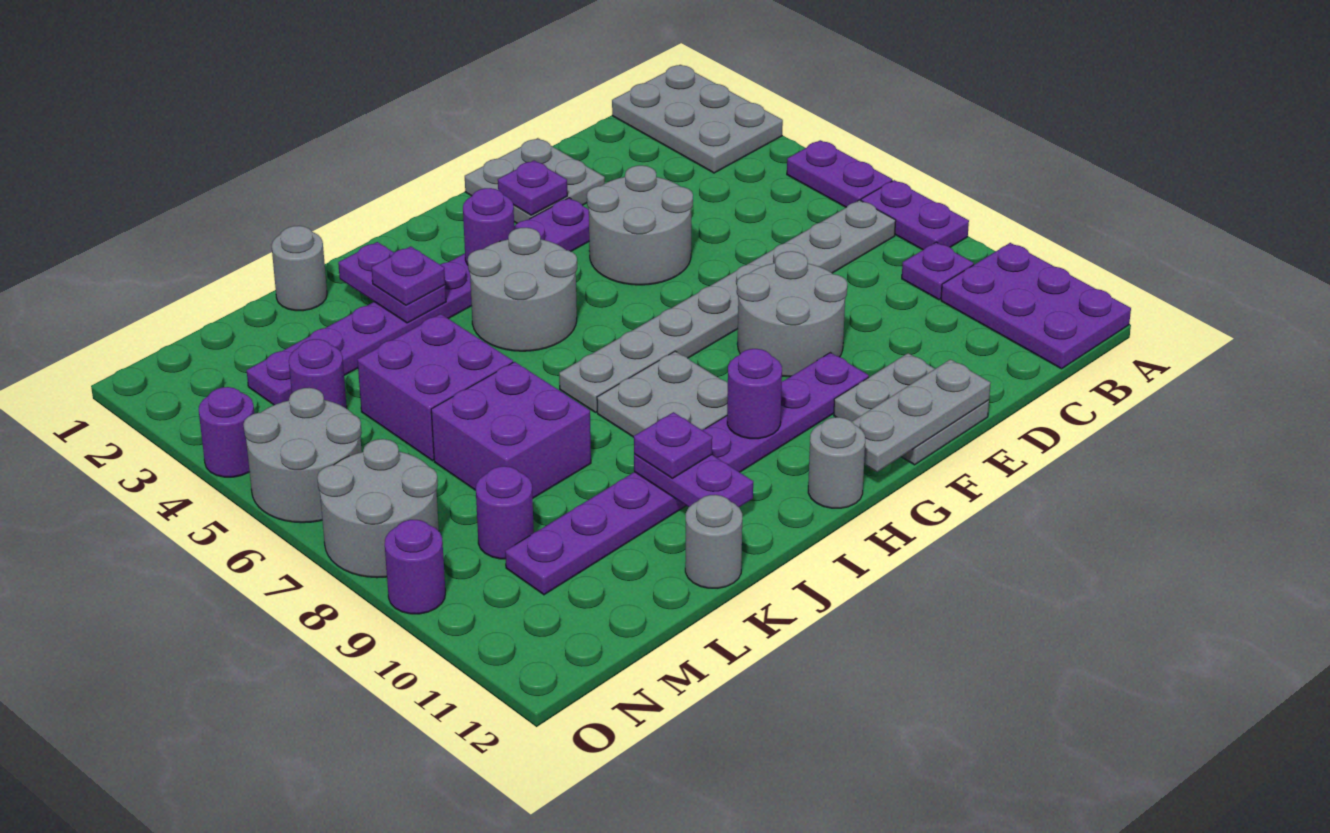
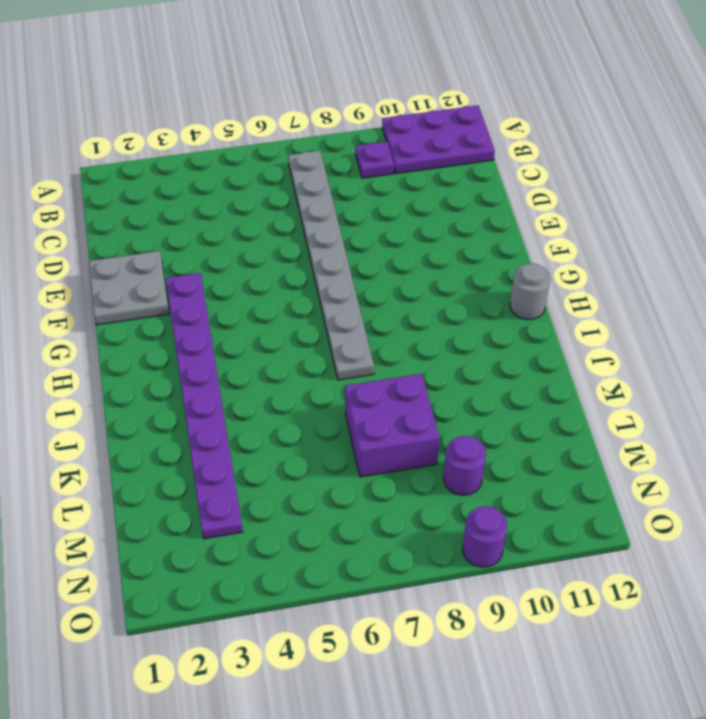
none -> grey plate A1:B3 level 1
none -> purple plate A5:A6 level 1
none -> purple plate A7:A8 level 1
none -> grey round brick E4:F5 level 1

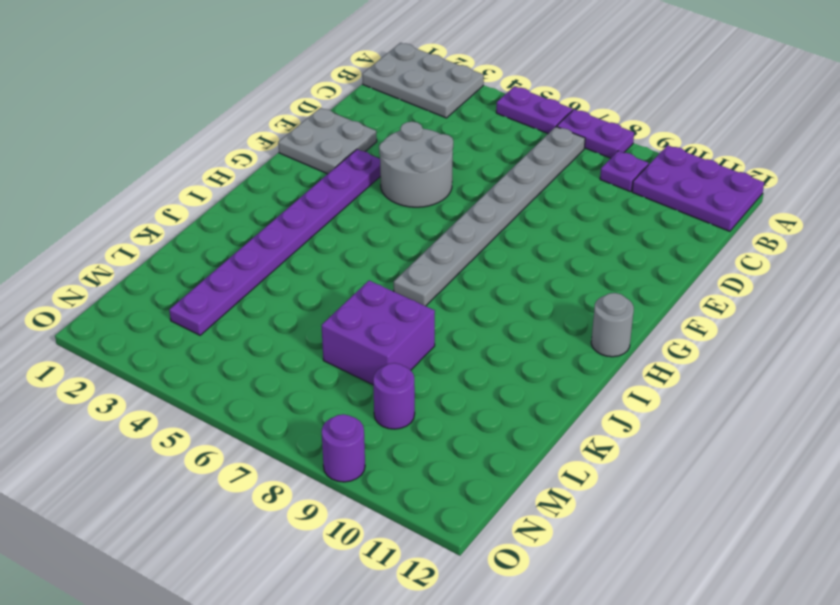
none -> grey round brick E8:F9 level 1
none -> grey plate E11:F12 level 1
none -> purple plate F10:M10 level 1
none -> grey round brick H4:I5 level 1

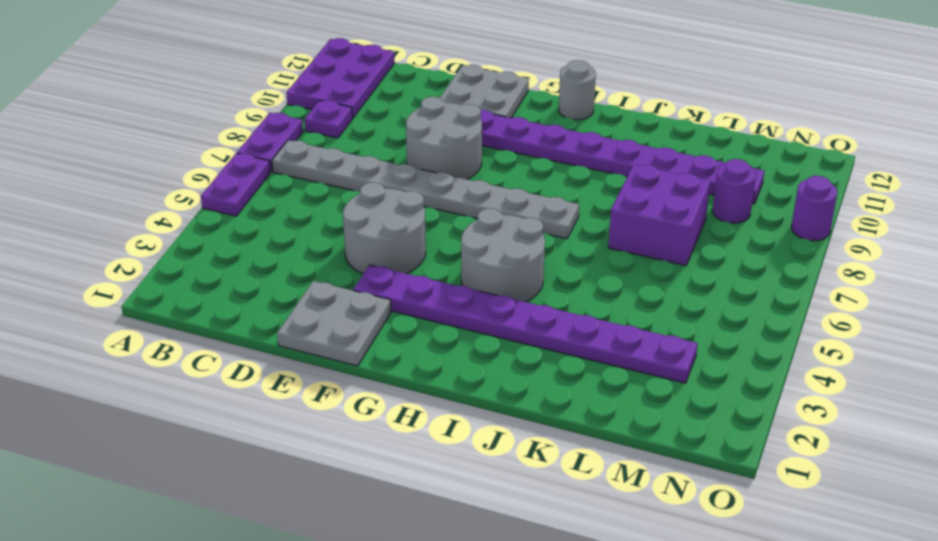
none -> grey plate A1:B3 level 1
none -> grey plate H8:I9 level 1
none -> grey round brick K1 level 1
none -> purple brick K5:L6 level 1

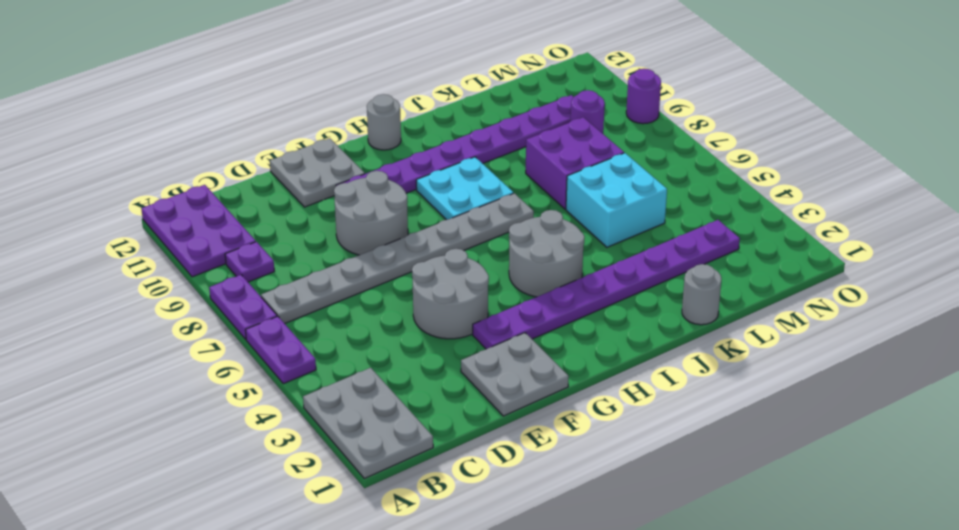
cyan plate H8:I9 level 1 -> grey plate H8:I9 level 1
cyan brick K5:L6 level 1 -> purple brick K5:L6 level 1
none -> grey round brick K12 level 1
none -> purple round brick M4 level 1
none -> grey round brick N5:O6 level 1
none -> grey round brick N7:O8 level 1

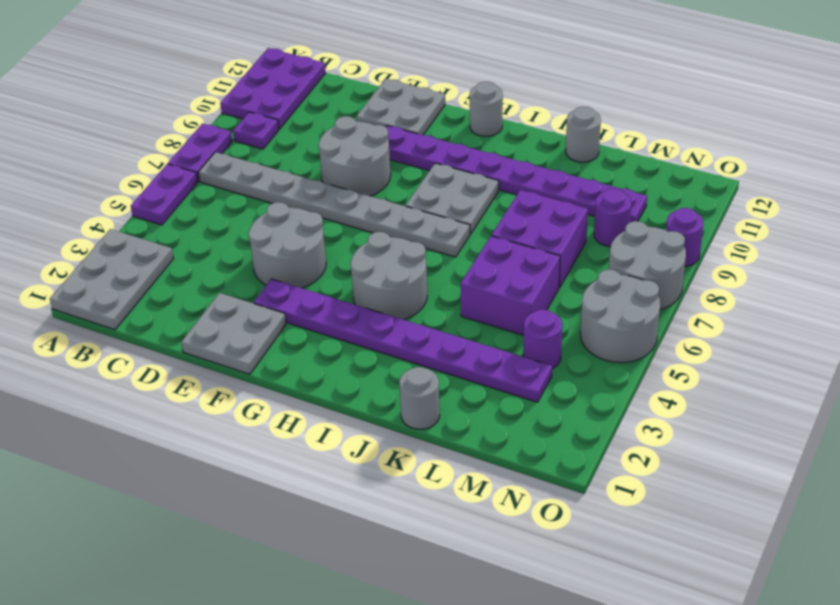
none -> purple round brick O4 level 1
none -> grey plate E12:G12 level 2
none -> purple plate F2 level 2
none -> purple round brick H3 level 2

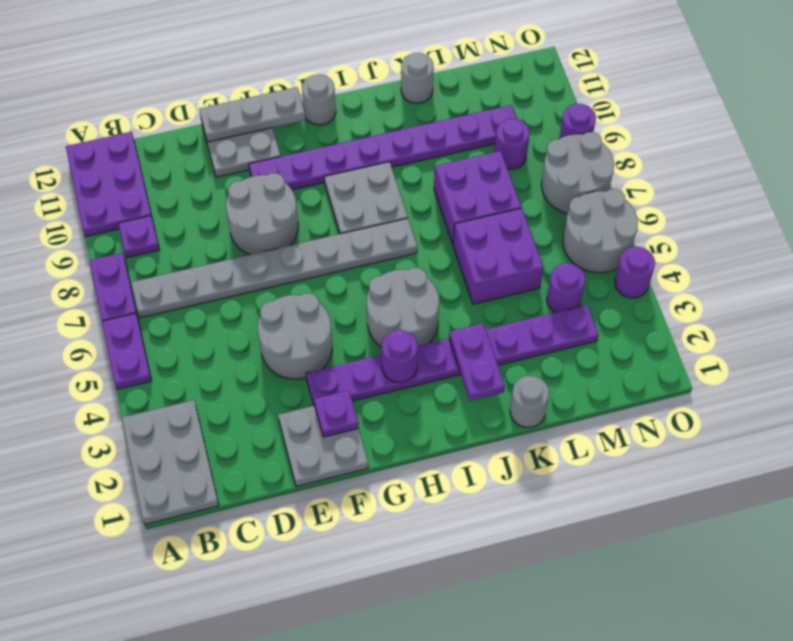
none -> purple round brick H10 level 2
none -> purple plate J10:J11 level 2
none -> purple plate J3 level 3
none -> purple plate J10 level 3

